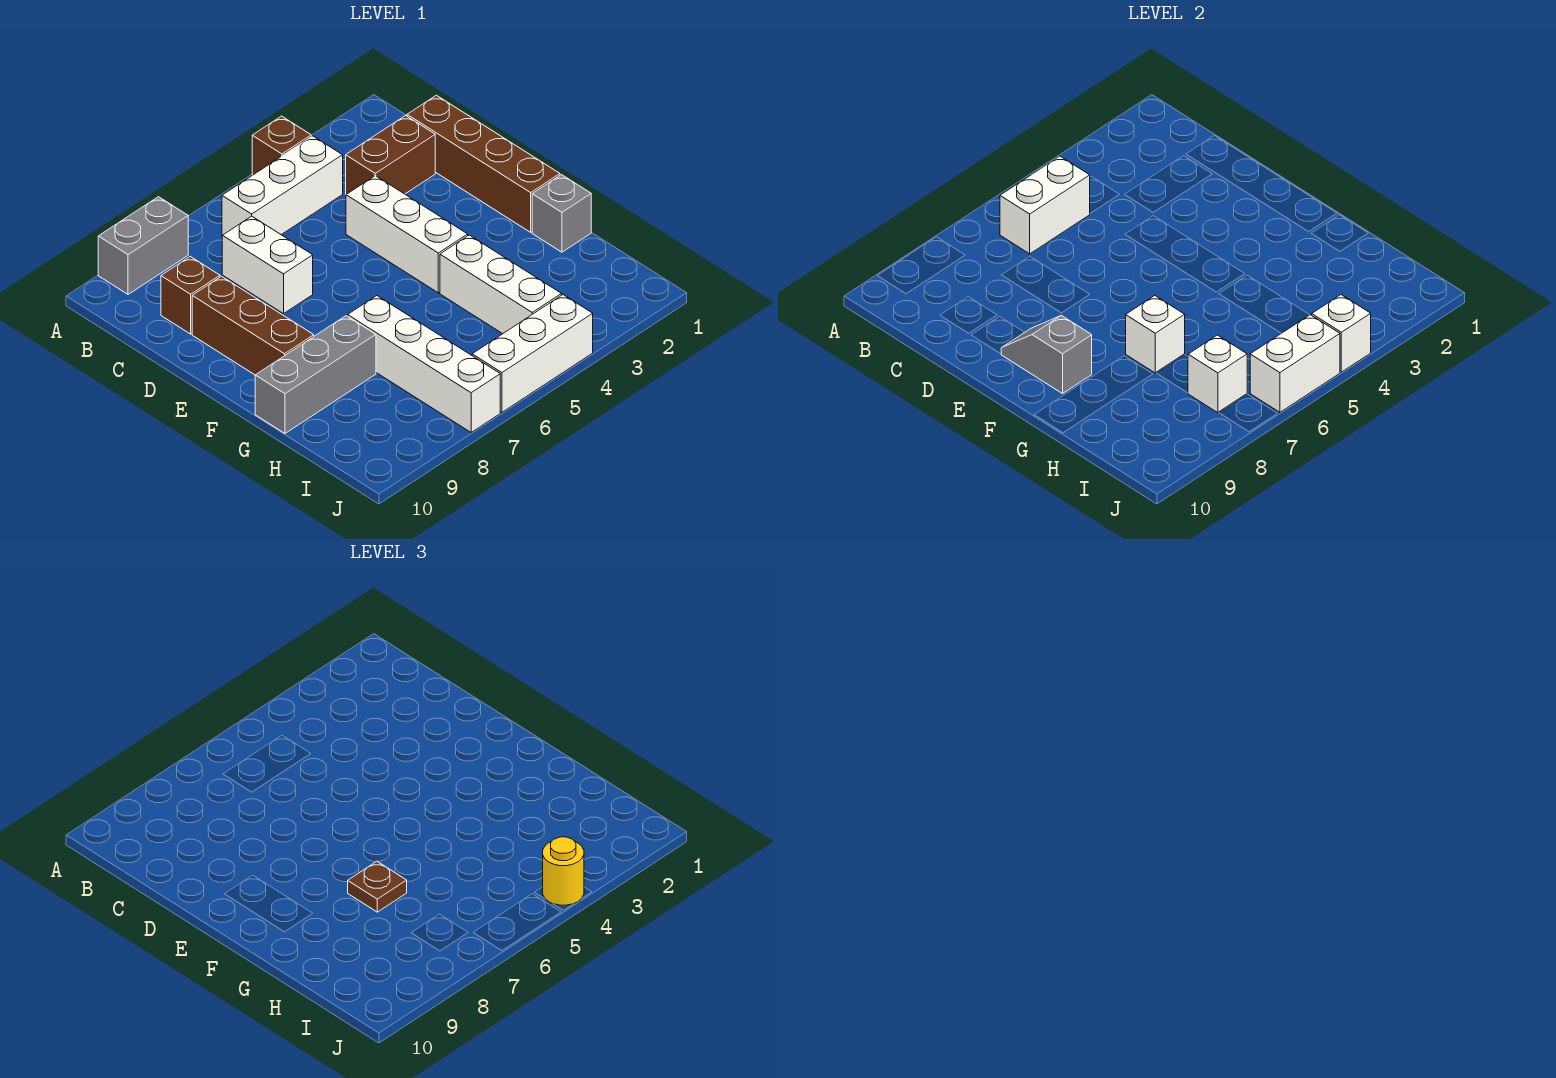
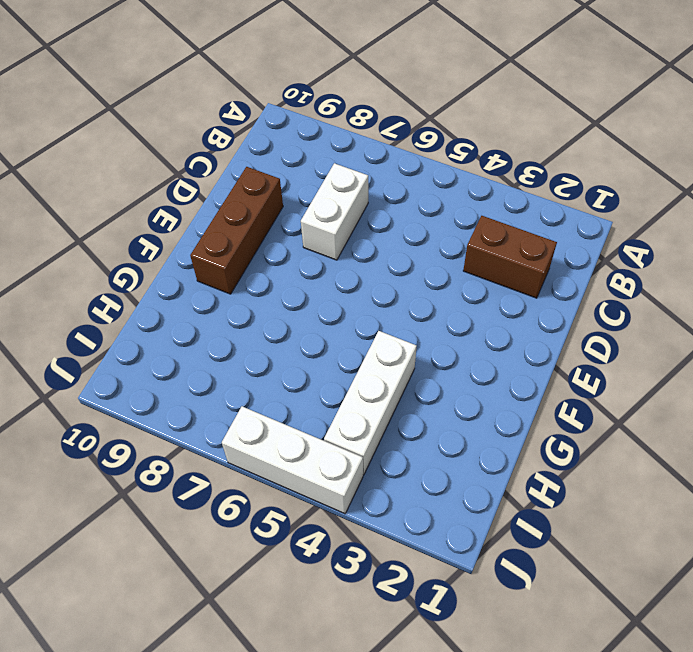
none -> brown brick A4 level 1
none -> grey brick A8:A9 level 1
none -> white brick B4:B6 level 1

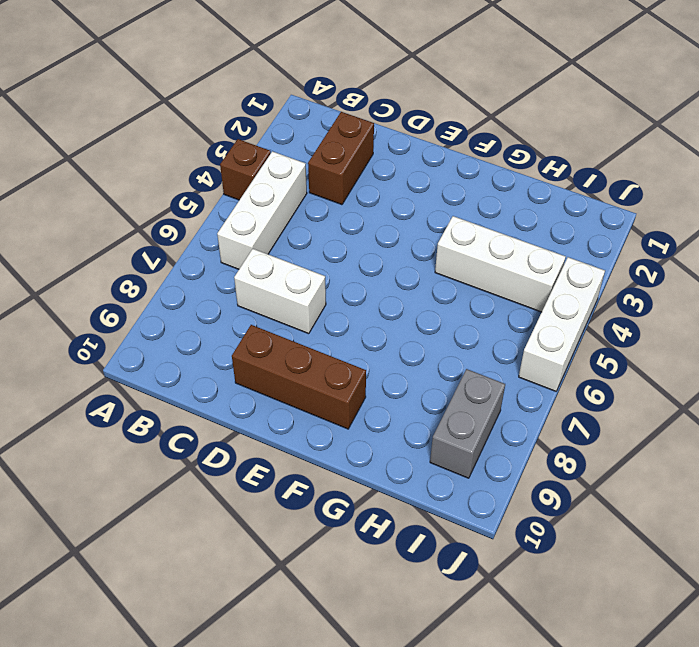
grey brick I8:I9 level 1 -> grey brick A8:A9 level 1
none -> brown brick C1:F1 level 1
none -> brown brick C9 level 1
none -> white brick D4:F4 level 1

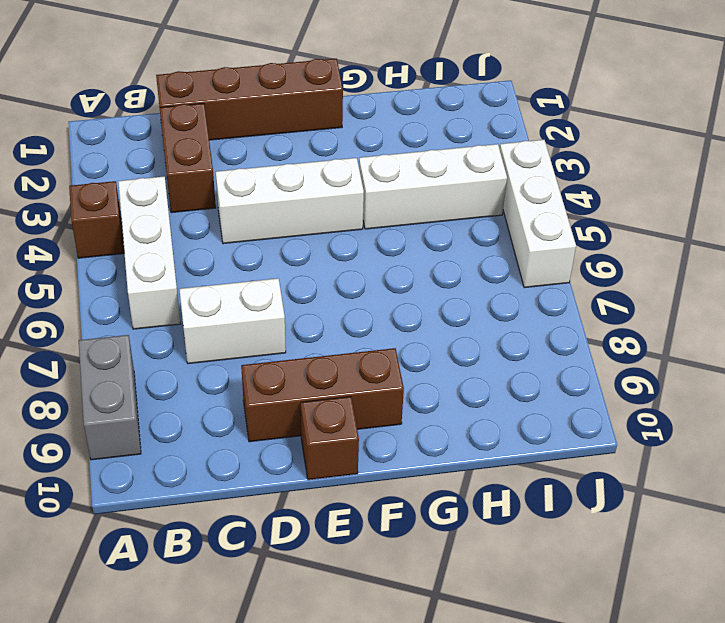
brown brick E10 level 1 -> brown brick C9 level 1
none -> grey brick G1 level 1
none -> white brick G7:J7 level 1
none -> grey brick G8:G10 level 1

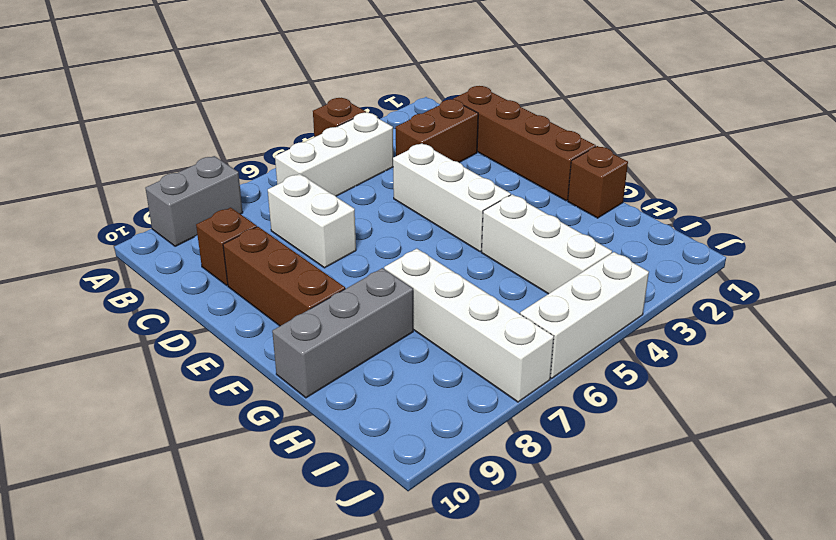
brown brick G1 level 1 -> grey brick G1 level 1
none -> white brick B5:B6 level 2
none -> grey slope E9:F9 level 2 top F
none -> white brick G7 level 2

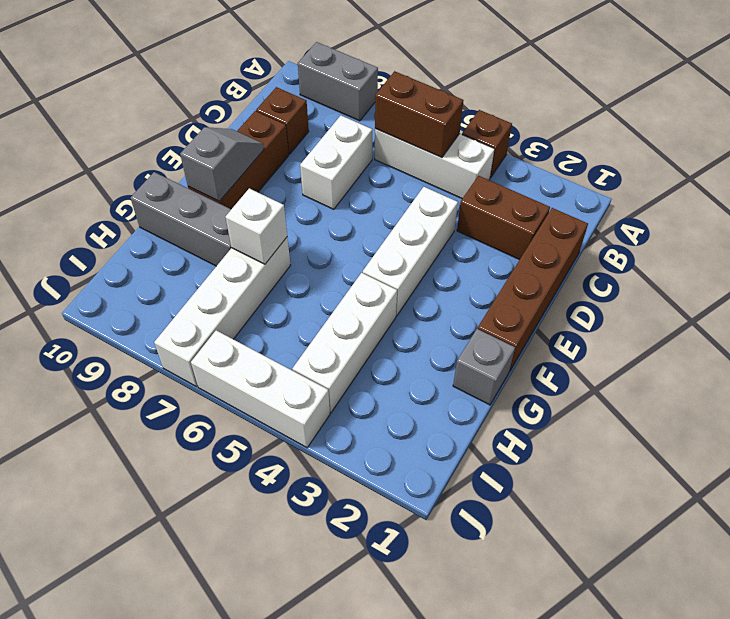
brown brick B5:B6 level 2 -> white brick B5:B6 level 2
none -> white brick I7 level 2
none -> white brick J4 level 2
none -> white brick J5:J6 level 2

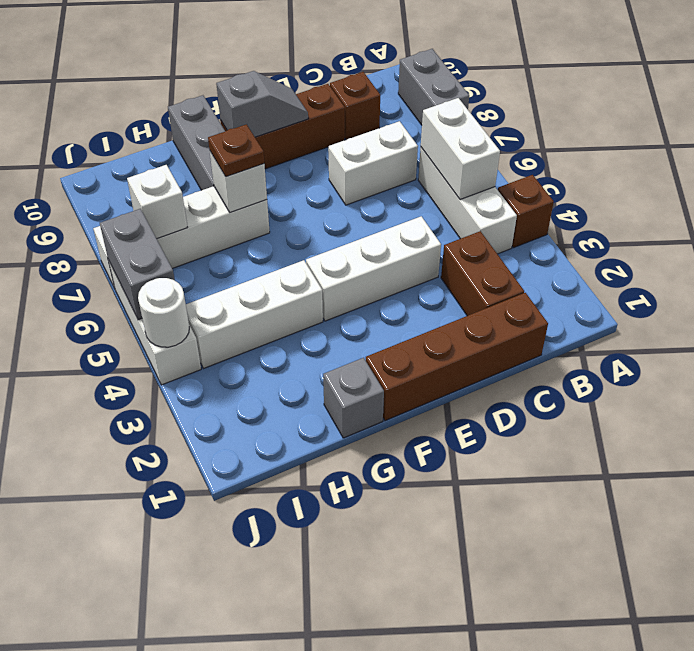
white round brick J4 level 2 -> white brick J4 level 2
grey brick J5:J6 level 2 -> white brick J5:J6 level 2
none -> yellow round brick J4 level 3

